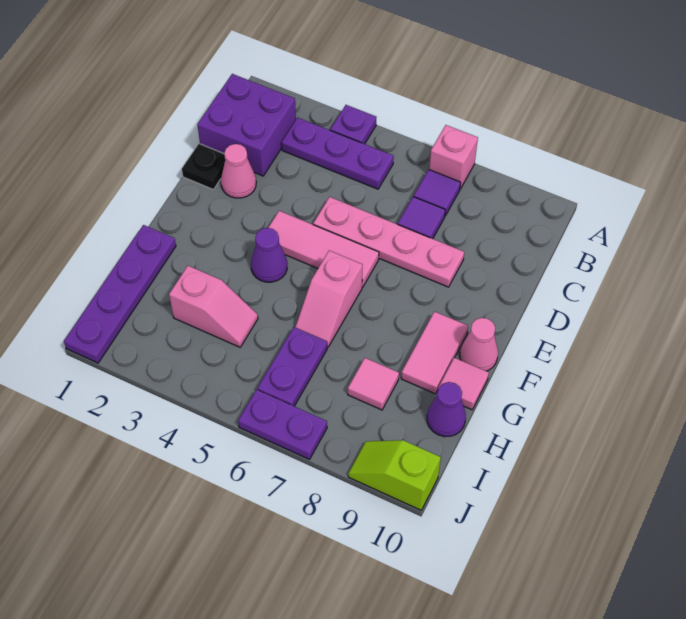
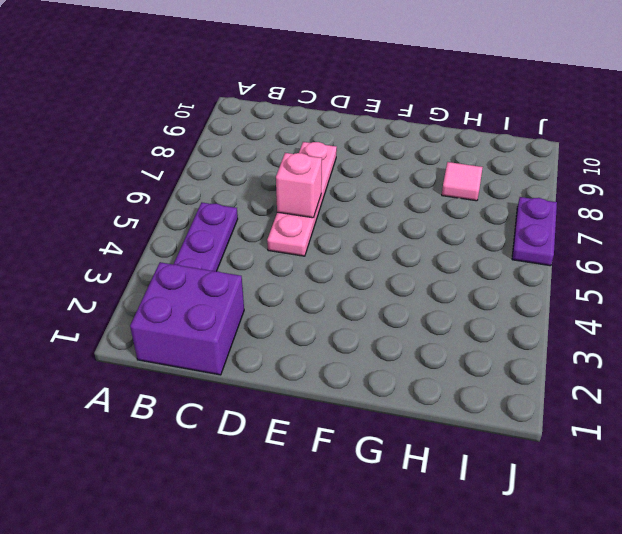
pink brick D6 level 2 -> pink brick A7 level 1
none -> purple plate A4 level 1
none -> purple tile B7 level 1
none -> purple tile C7 level 1

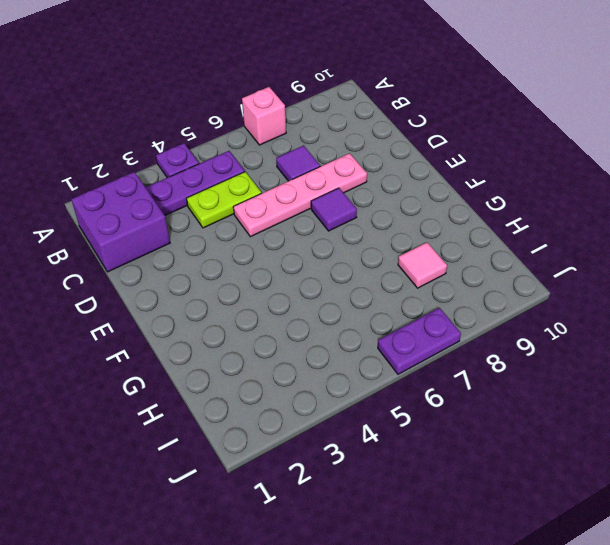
lime plate C4:C5 level 1 -> none
purple tile E7 level 1 -> purple tile B7 level 1
none -> black plate D1 level 1
none -> pink cone D2 level 1
none -> pink tile E4:E6 level 1

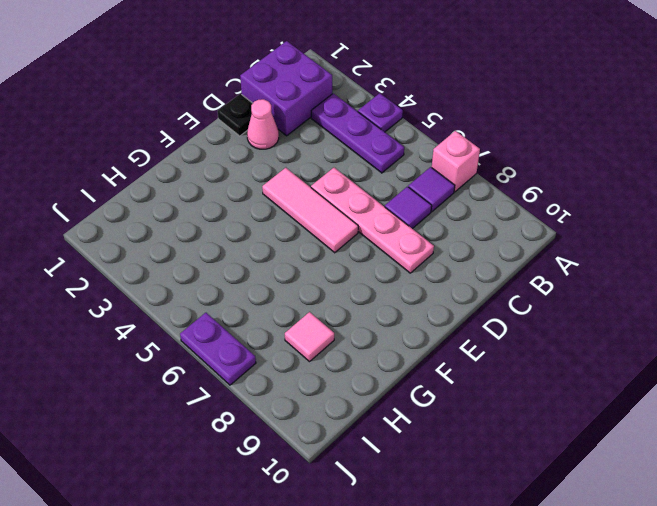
none -> purple cone F4 level 1
none -> pink slope F6:G6 level 1 top F
none -> pink tile F9:G9 level 1

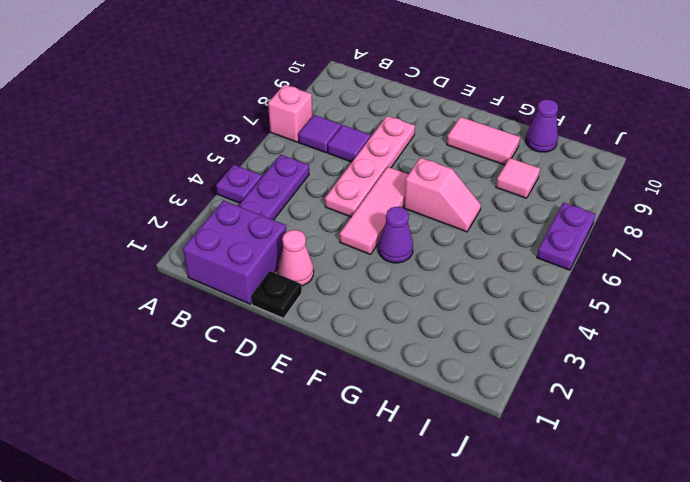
none -> pink cone F10 level 1
none -> purple plate G1:J1 level 1
none -> pink tile G10 level 1

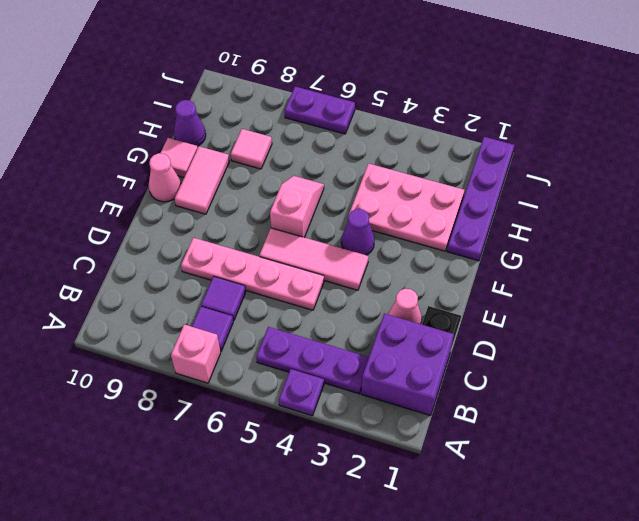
pink plate G2:H4 level 1 -> pink slope H3:H4 level 1 top 3
none -> purple plate H6:I6 level 1
none -> lime slope J9:J10 level 1 top 10

